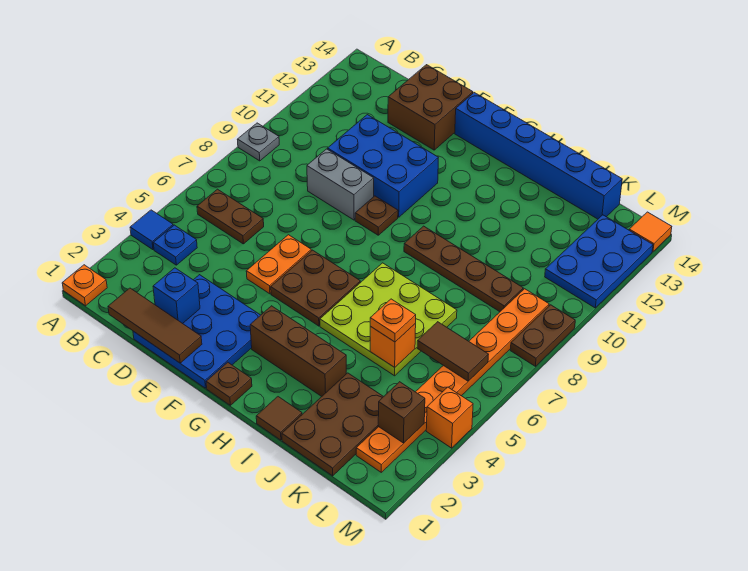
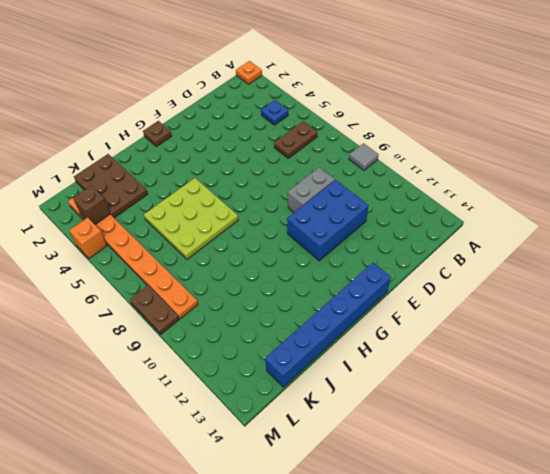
grey tile A9 level 1 -> grey plate A9 level 1
none -> blue tile A4 level 1
none -> blue plate D1:F3 level 1
none -> brown brick D13:E14 level 1
none -> orange plate E5:E6 level 1

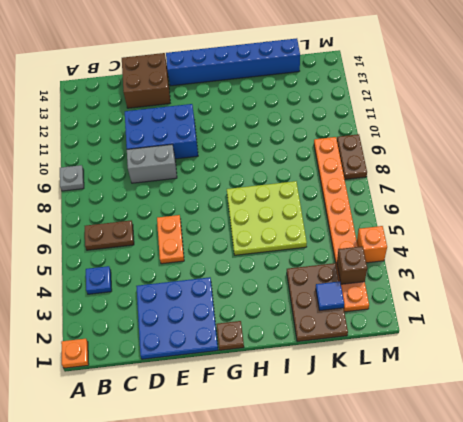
blue tile K2 level 2 -> blue tile A4 level 1
none -> brown plate F5:G6 level 1
none -> brown plate F9 level 1
none -> brown brick G3:I3 level 1
none -> brown plate H9:K9 level 1

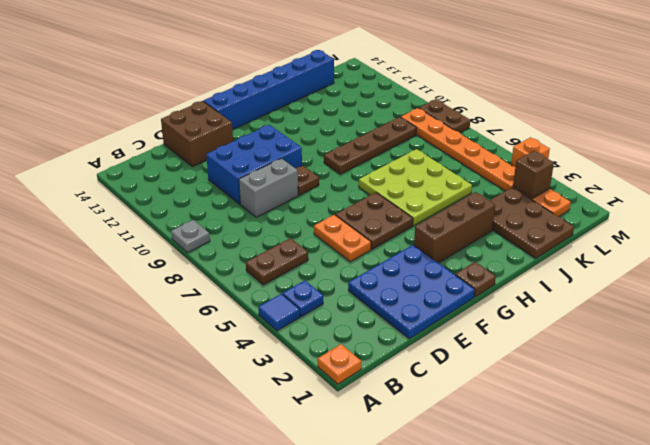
none -> brown tile I1 level 1
none -> blue plate L11:M13 level 1
none -> orange tile M14 level 1
none -> brown tile C1:E1 level 2

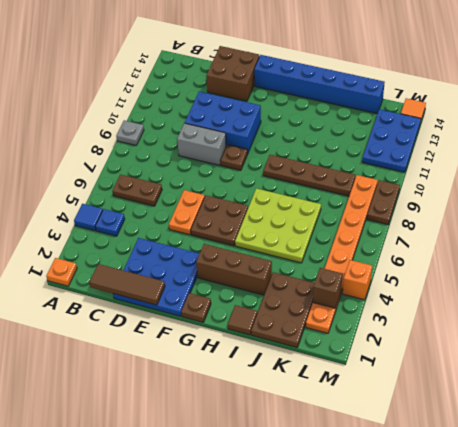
none -> blue brick D2 level 2
none -> orange brick J5 level 2
none -> brown tile K6:L6 level 2
none -> orange plate J5 level 3

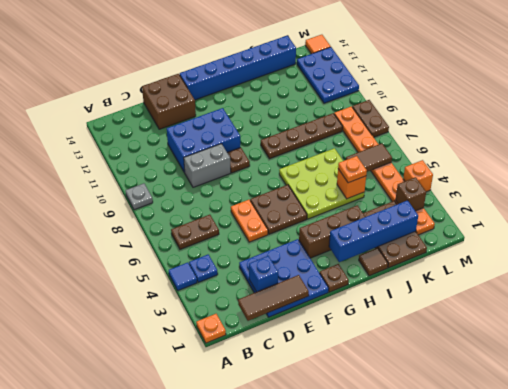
blue brick H2:K2 level 2 -> none

